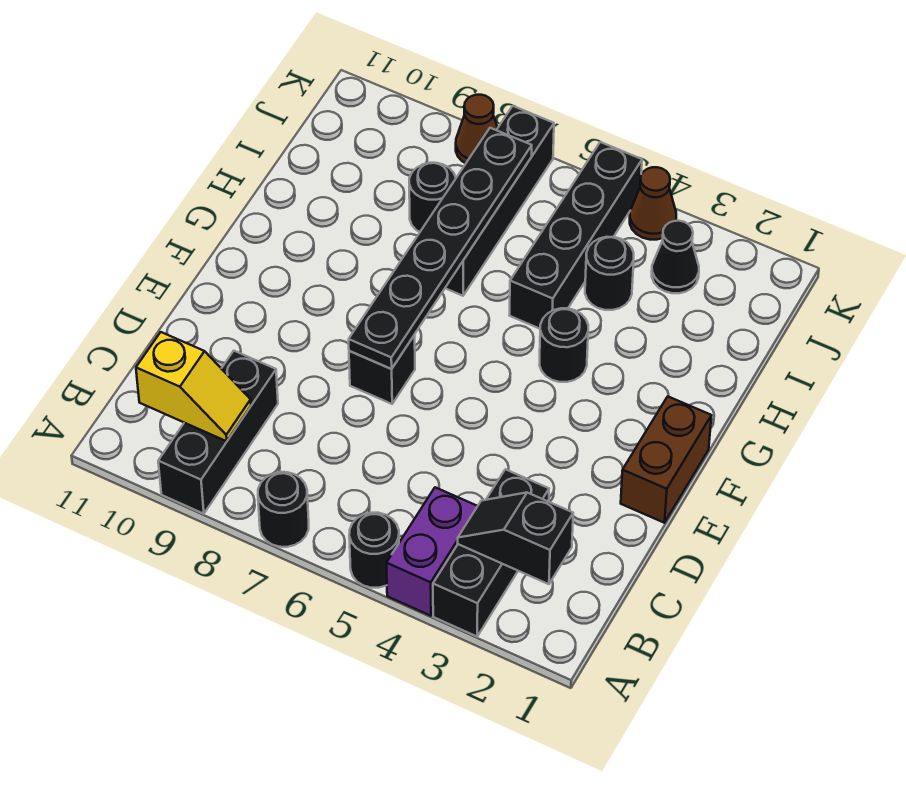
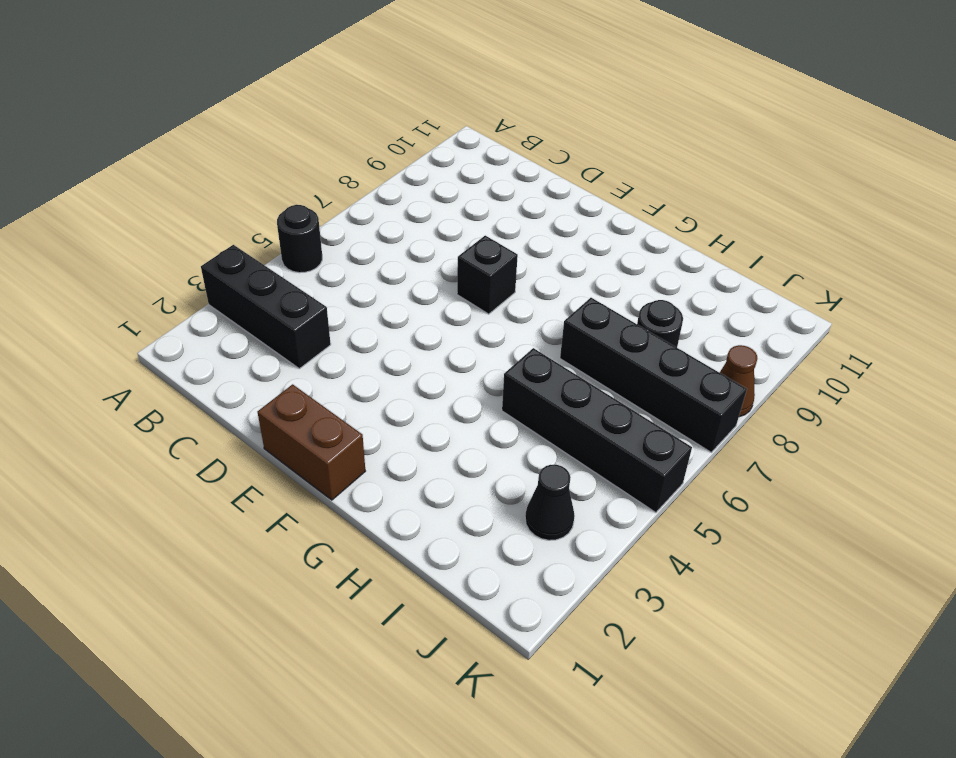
none -> purple brick A4:B4 level 1
none -> black round brick A7 level 1
none -> black brick A9:C9 level 1

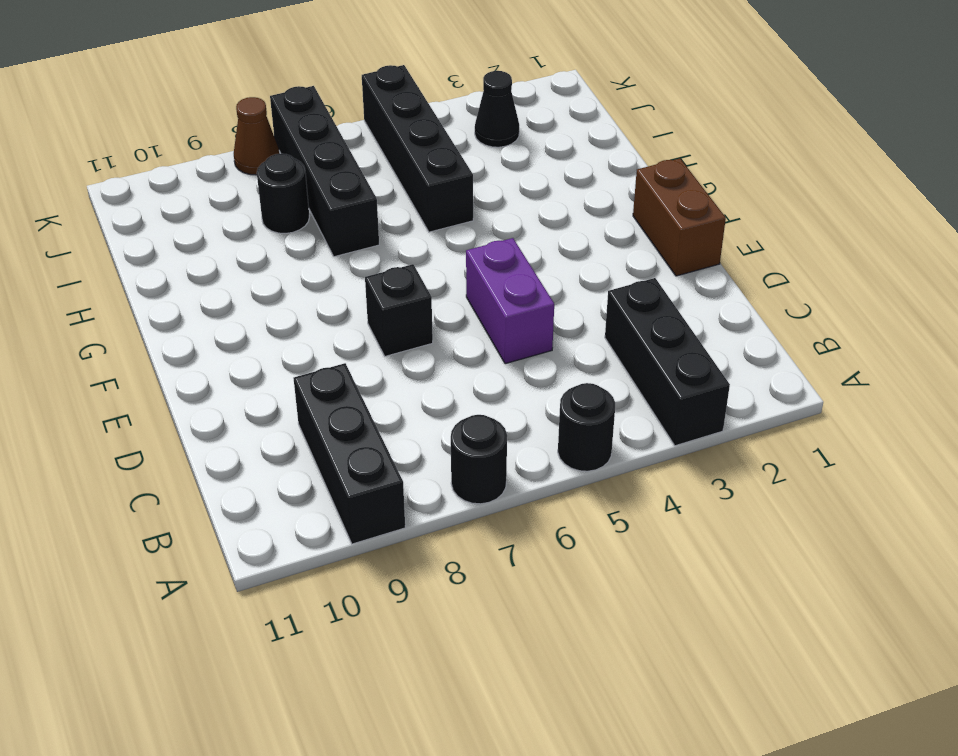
purple brick D5:E5 level 1 -> purple brick A4:B4 level 1
none -> black round brick G4 level 1
none -> black round brick I4 level 1
none -> brown cone K4 level 1

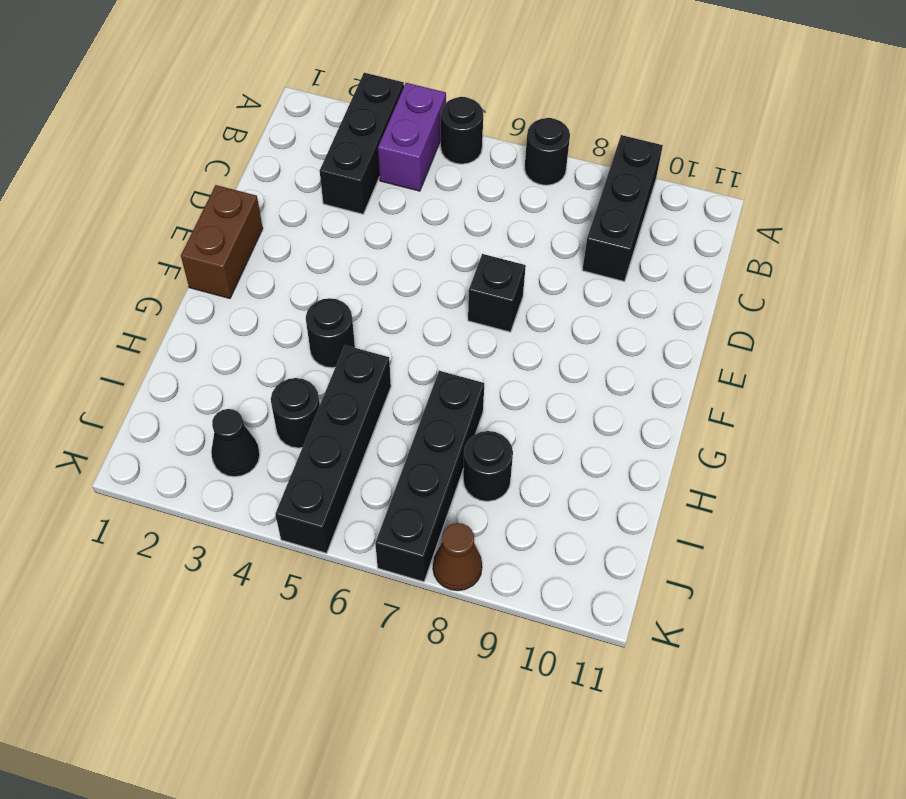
none -> brown cone K4 level 1
none -> black slope B2:B3 level 2 top 2
none -> yellow slope B9:B10 level 2 top 10

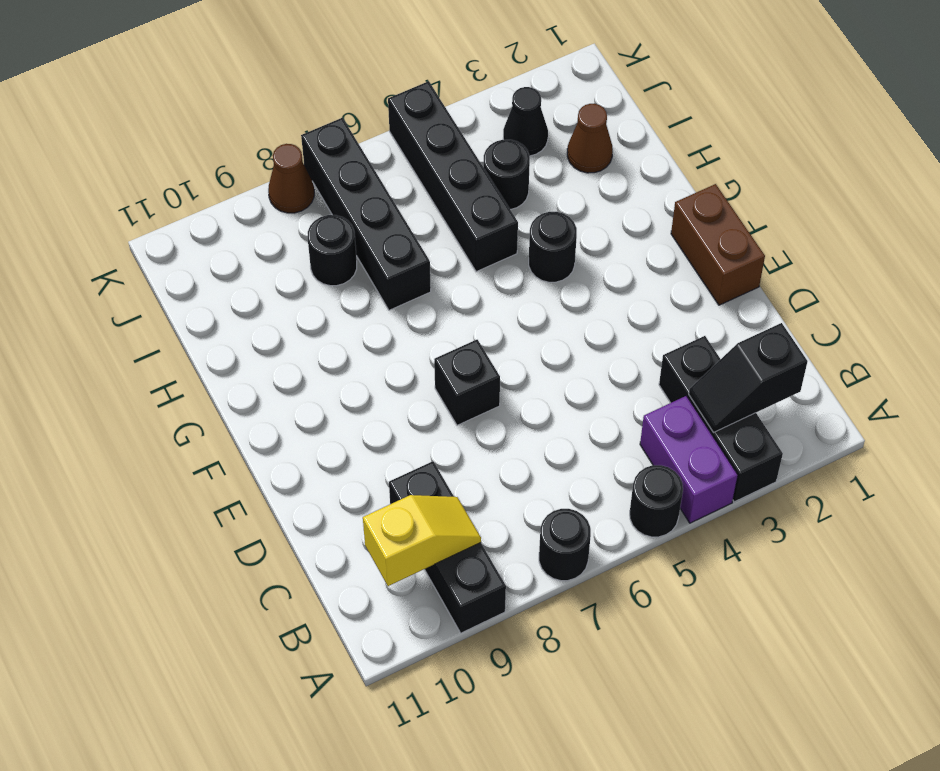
brown cone I2 level 1 -> brown cone K4 level 1
none -> black plate E7:J7 level 2

